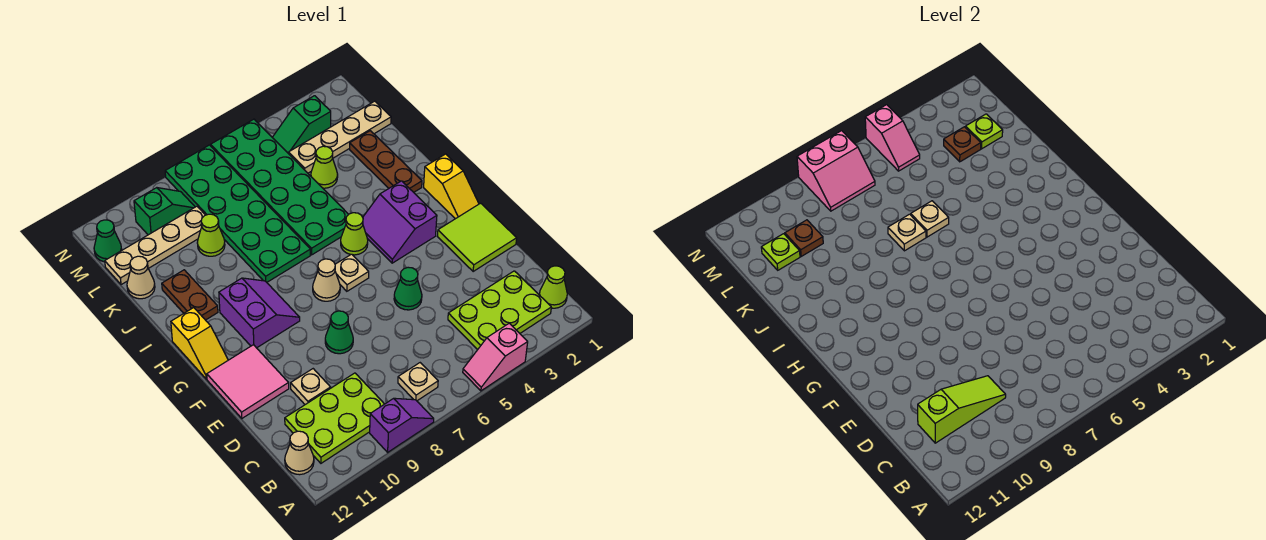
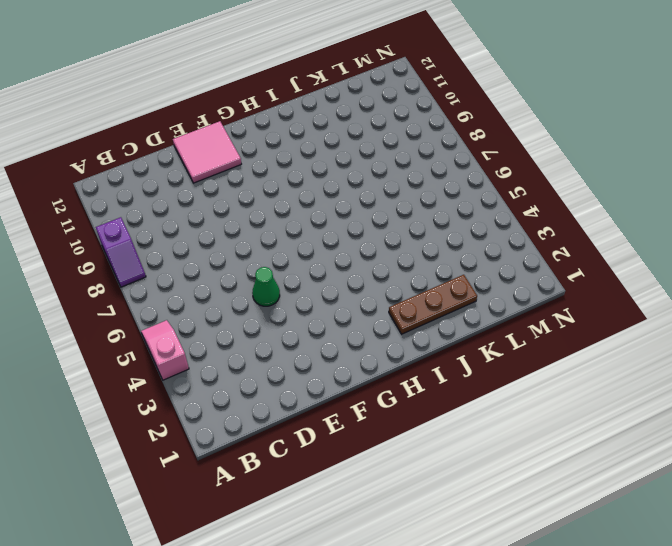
none -> lime cone B1 level 1
none -> lime plate B2:C4 level 1
none -> tan plate B7 level 1
none -> lime plate B9:C11 level 1

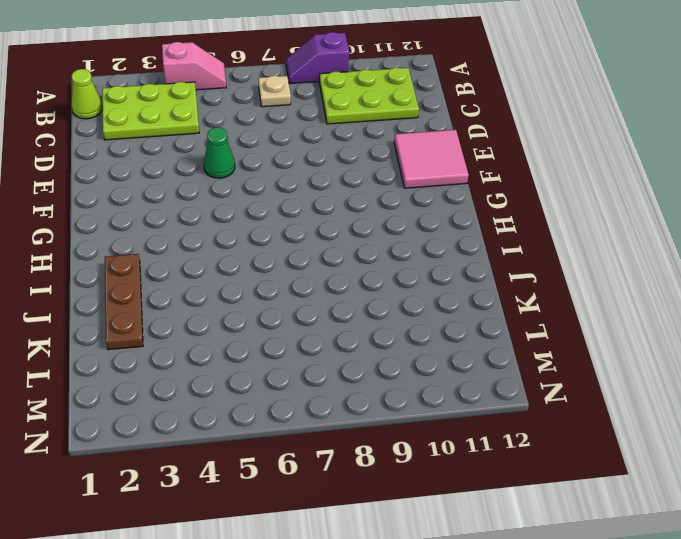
none -> tan cone B12 level 1
none -> tan plate D10 level 1
none -> lime tile E1:F2 level 1
none -> green cone E8 level 1

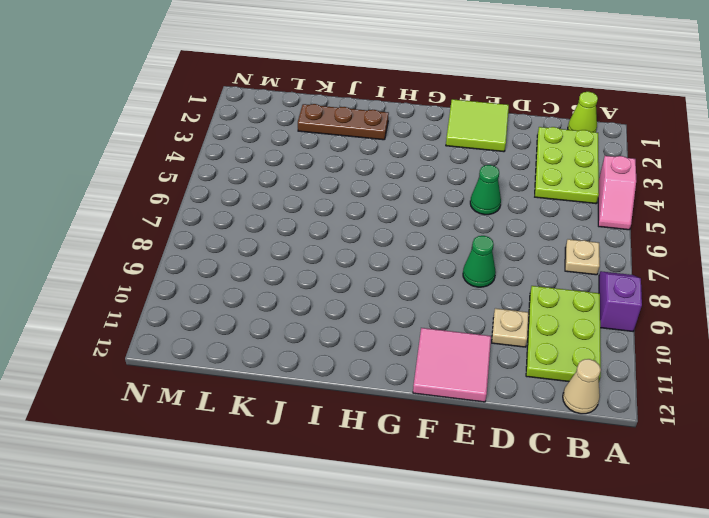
none -> yellow slope G1:H1 level 1 top H
none -> purple slope G3:H4 level 1 top 3
none -> tan plate G6 level 1
none -> tan cone G7 level 1

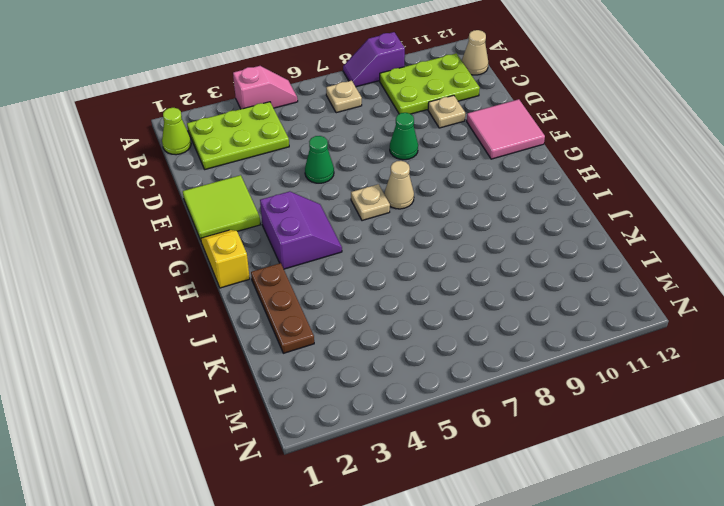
none -> purple slope G9:H10 level 1 top 10
none -> yellow slope G12:H12 level 1 top H
none -> lime cone H5 level 1
none -> green plate I5:N6 level 1

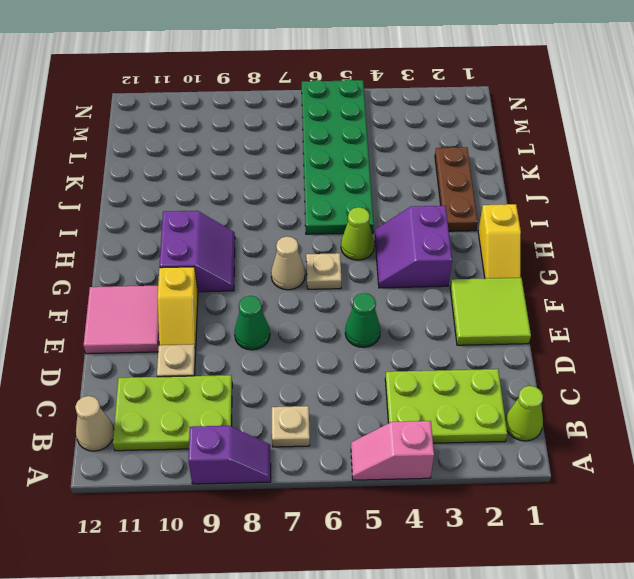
yellow slope E10:F10 level 1 top F -> yellow slope G12:H12 level 1 top H
none -> green plate I7:N8 level 1
none -> brown plate I11:J11 level 1
none -> lime cone K4 level 1
none -> lime cone K9 level 1

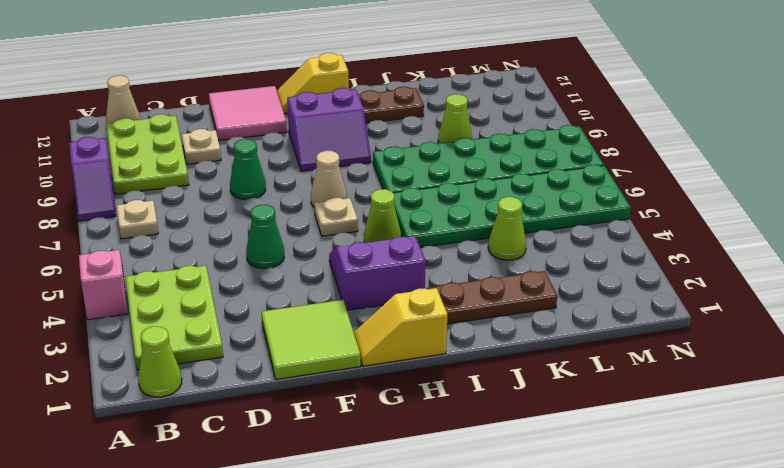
none -> tan cone K12 level 1
none -> tan plate L1:L4 level 1
none -> tan plate L9:L12 level 1
none -> green slope M3:M4 level 1 top 3

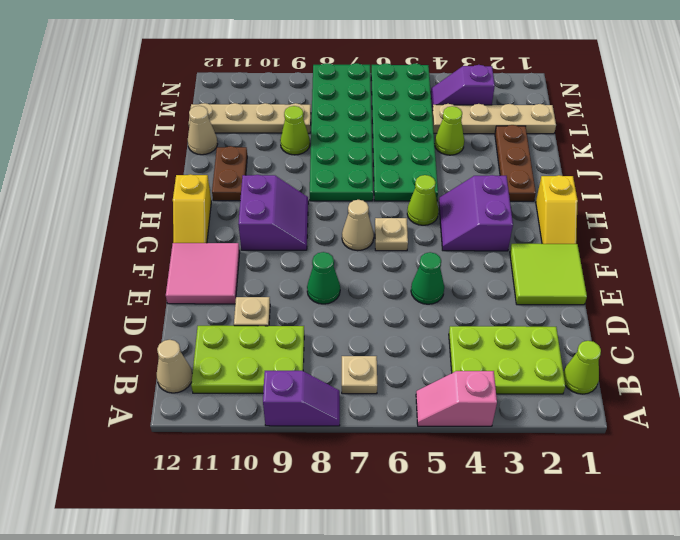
purple slope M3:M4 level 1 top 3 -> green slope M3:M4 level 1 top 3
none -> green slope M9:M10 level 1 top 10
none -> green cone M12 level 1
none -> lime slope C9:C11 level 2 top 11
none -> tan plate J6 level 2

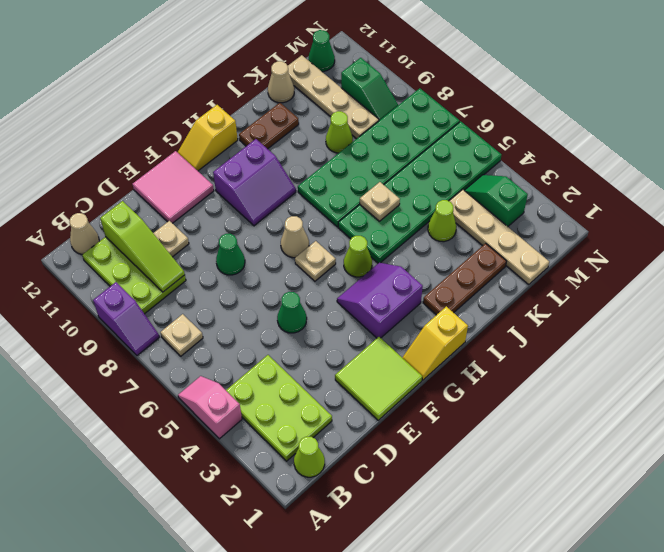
none -> tan plate J7 level 2
none -> lime plate L2 level 2
none -> brown plate L3 level 2
none -> brown plate L10 level 2

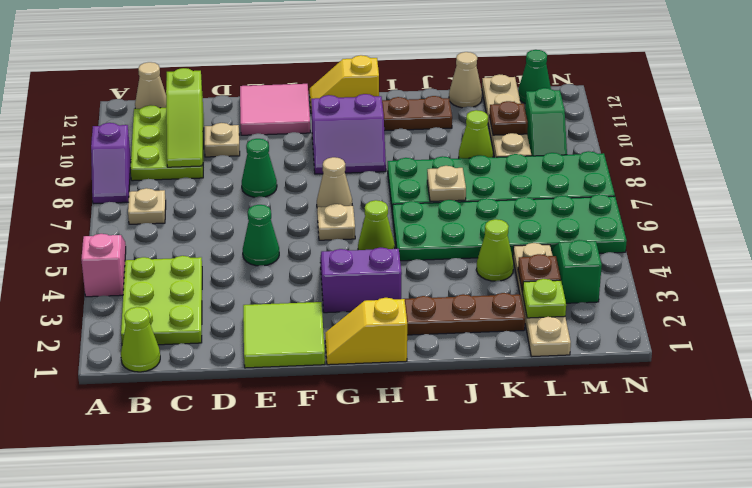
none -> tan plate J6 level 2
none -> lime plate L11 level 2
none -> pink slope M5:N5 level 2 top N
none -> pink slope M7:N8 level 2 top N

